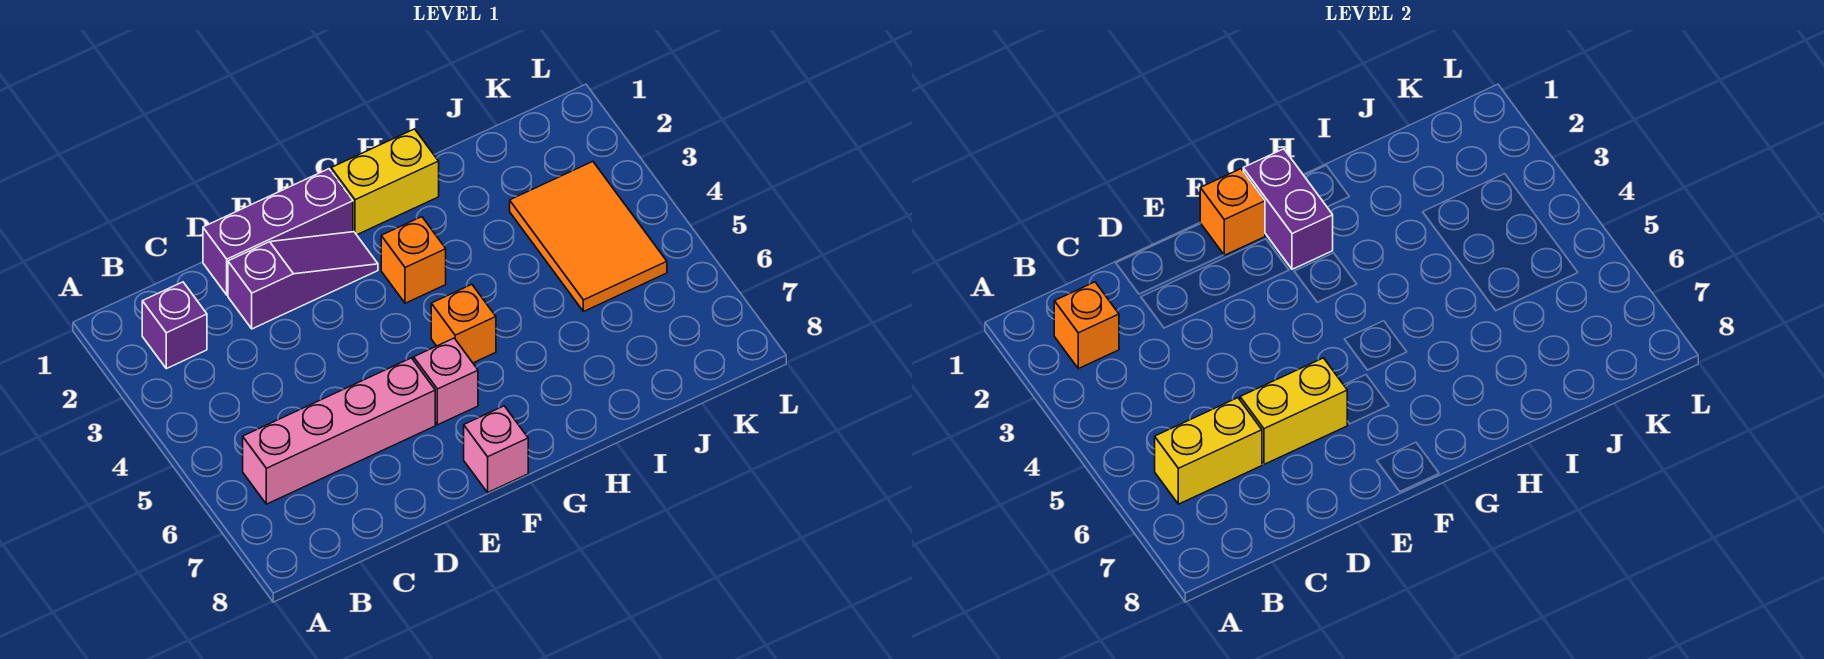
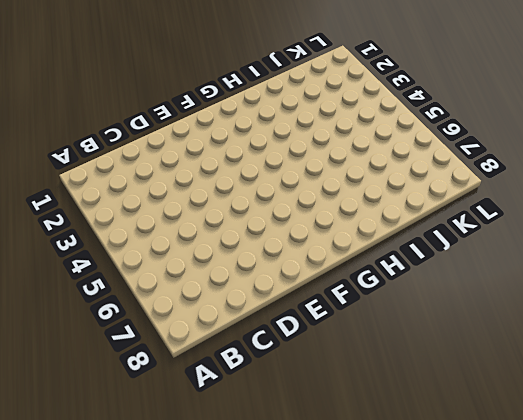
none -> purple brick B2 level 1
none -> pink brick B6:E6 level 1
none -> purple brick D1:F1 level 1

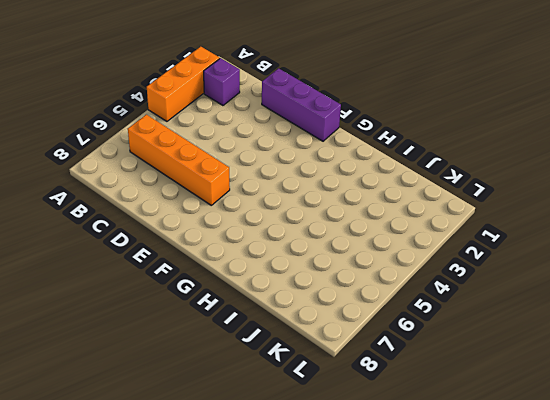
orange brick A2:A4 level 1 -> none
orange brick B6:E6 level 1 -> pink brick B6:E6 level 1
none -> purple slope D2:F2 level 1 top D
none -> pink brick F6 level 1
none -> pink brick F8 level 1

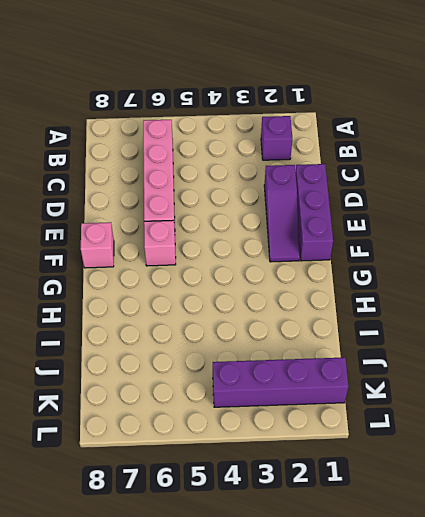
purple brick K1:K4 level 1 -> orange tile J3:K5 level 1
none -> yellow brick G1:H1 level 1
none -> orange brick G3 level 1
none -> orange brick G5 level 1

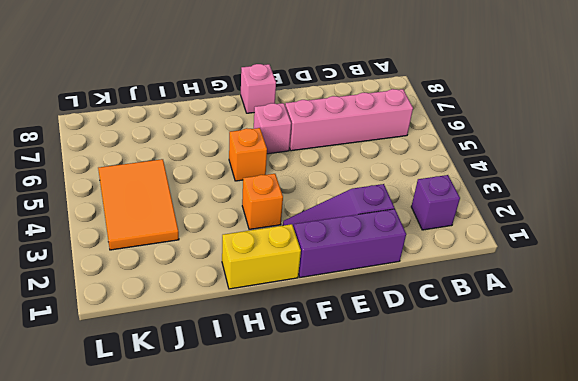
none -> orange brick B2 level 2
none -> yellow brick B6:C6 level 2
none -> yellow brick D6:E6 level 2

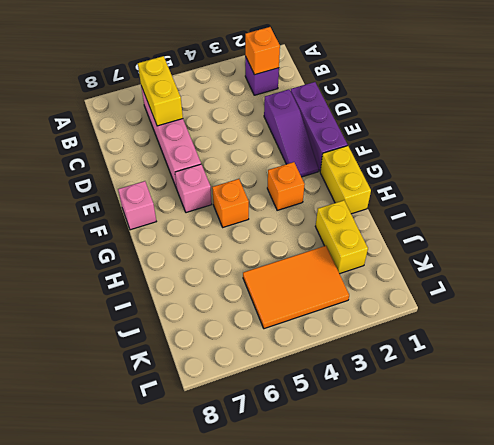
yellow brick I2:J2 level 1 -> yellow brick D6:E6 level 2
none -> orange brick F1 level 2
none -> purple brick G1:G2 level 2

